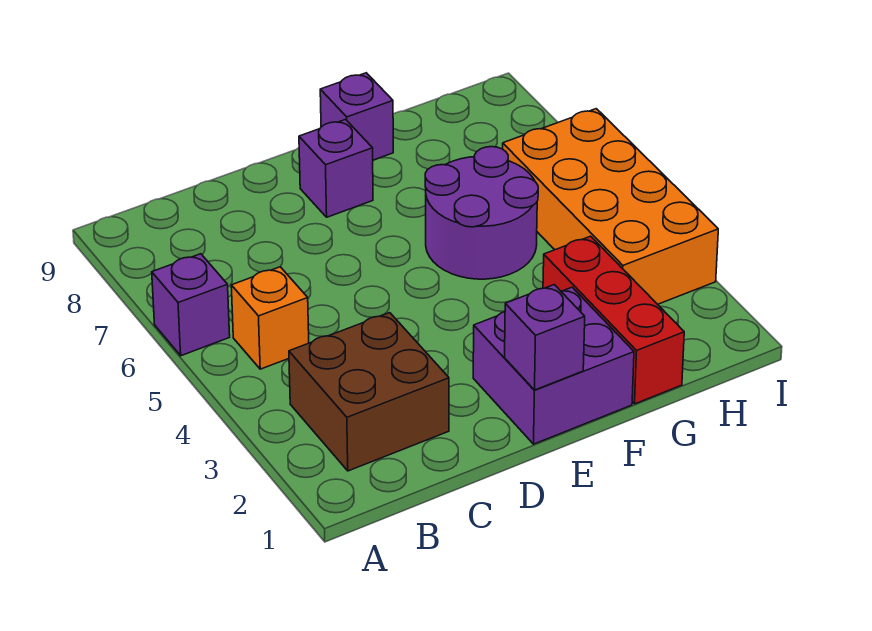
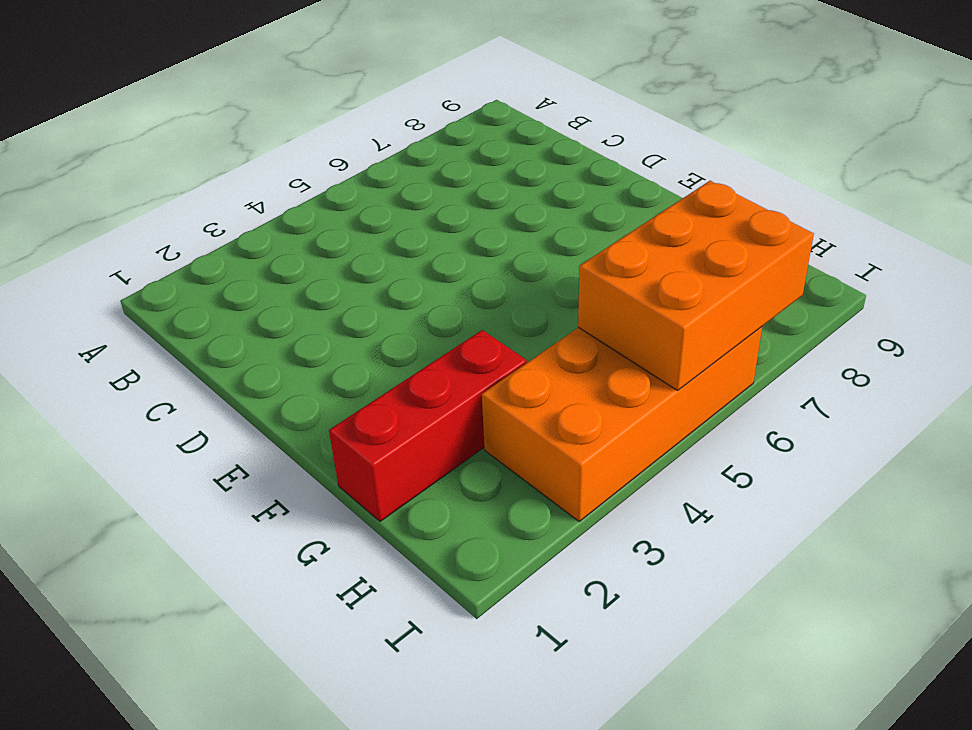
orange brick H5:I7 level 2 -> none
none -> purple brick A6 level 1
none -> brown brick B2:C3 level 1

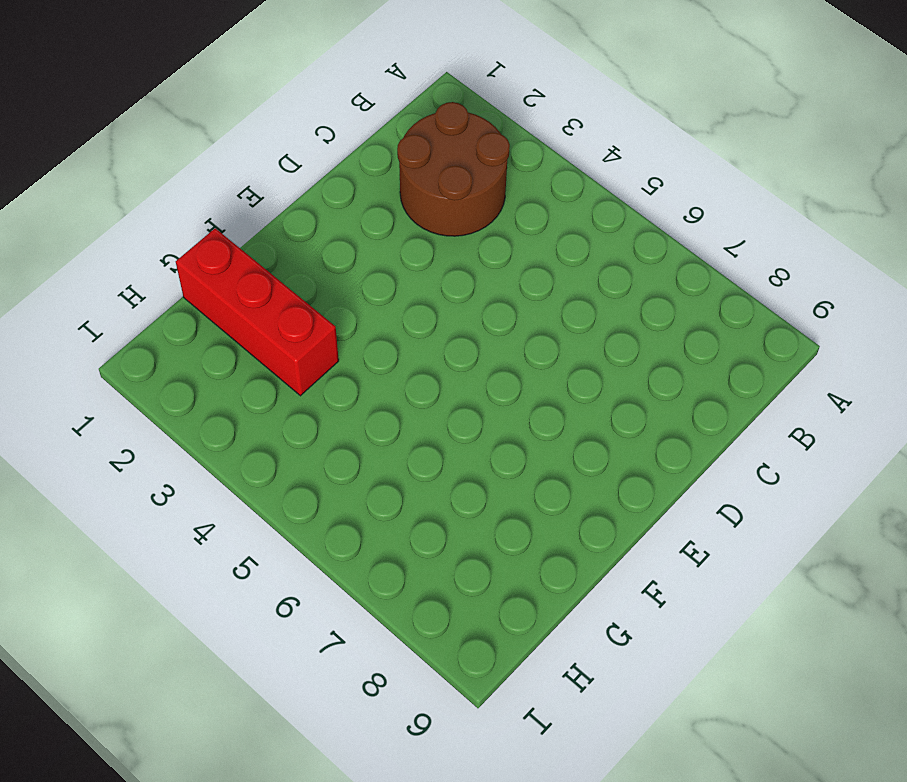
brown round brick B2:C3 level 1 -> brown brick B2:C3 level 1
none -> purple brick A6 level 1
none -> orange brick B5 level 1

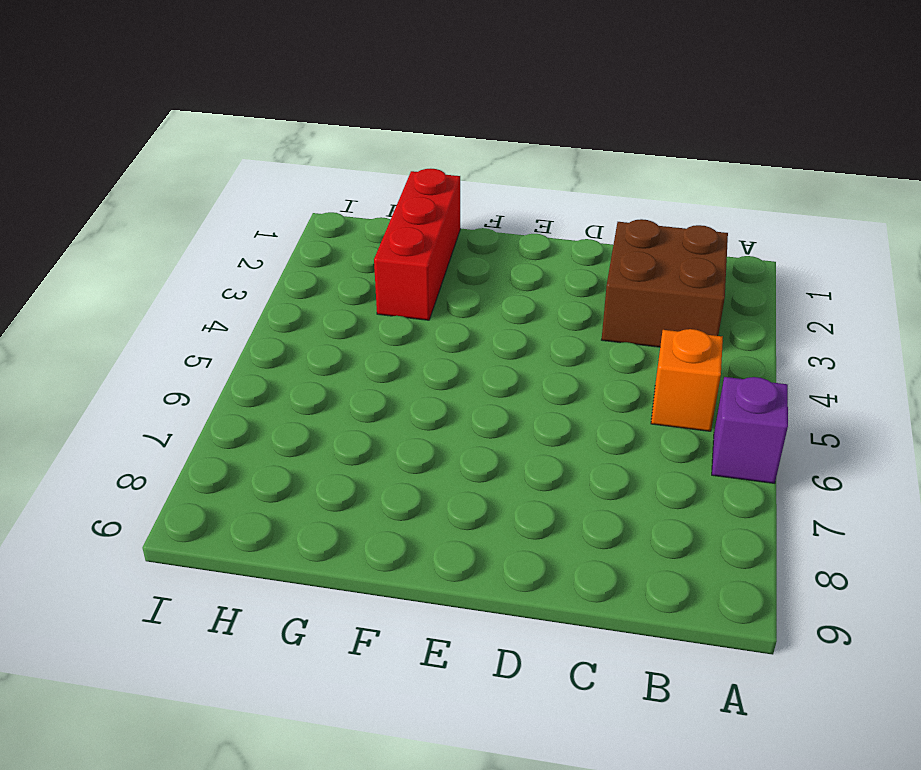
none -> purple brick E1:F2 level 1
none -> purple brick E8 level 1

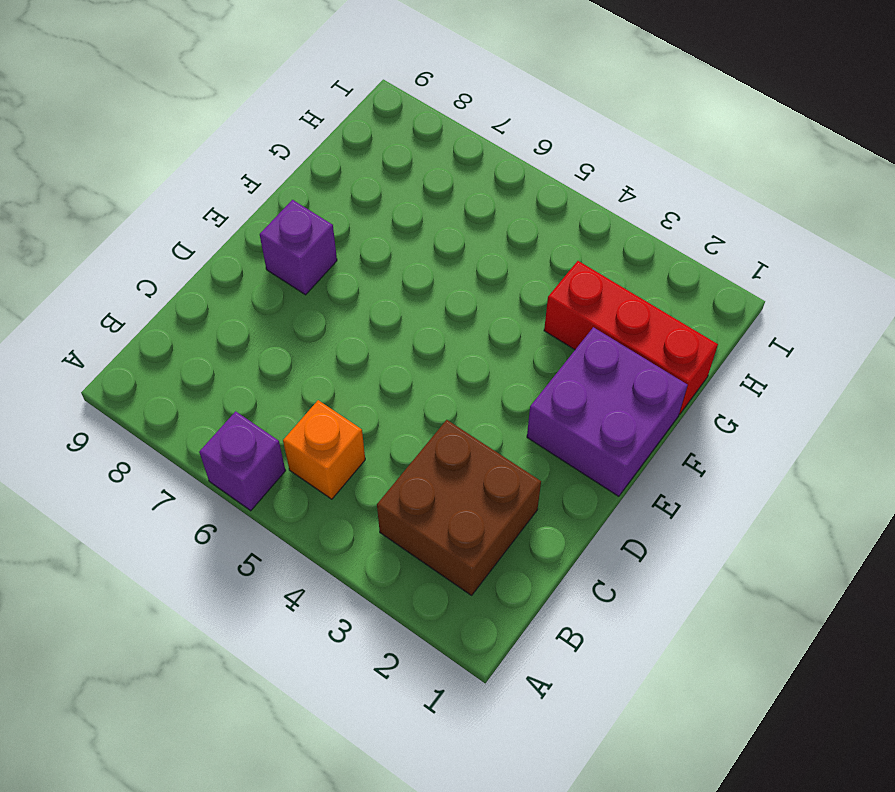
none -> purple round brick F5:G6 level 1
none -> purple brick F9 level 1

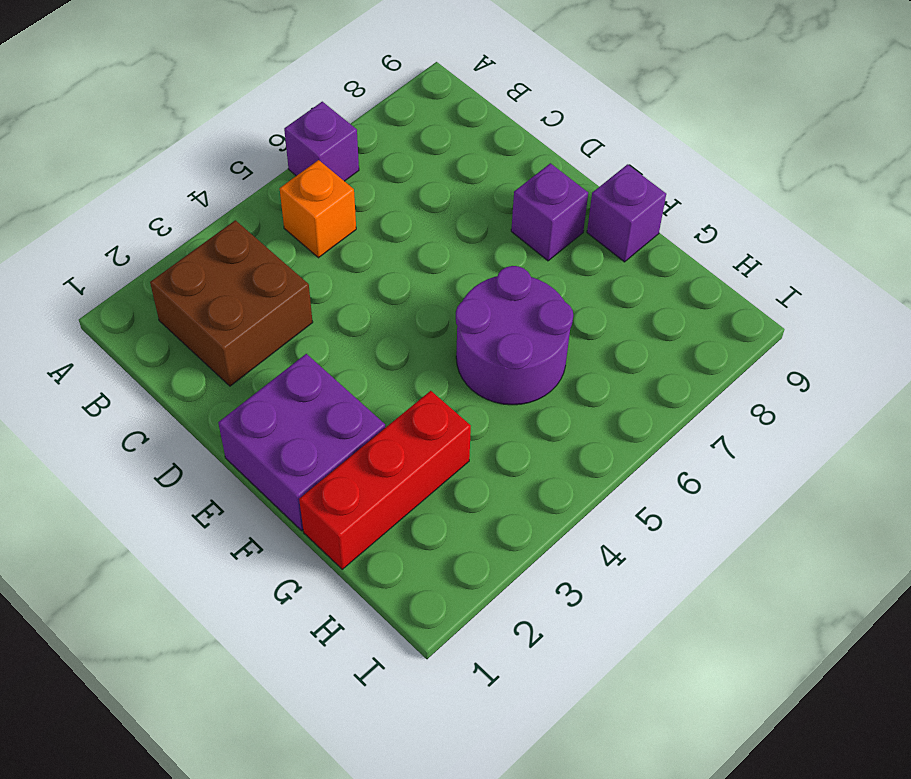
none -> orange brick H3:I6 level 1
none -> purple brick E1 level 2

